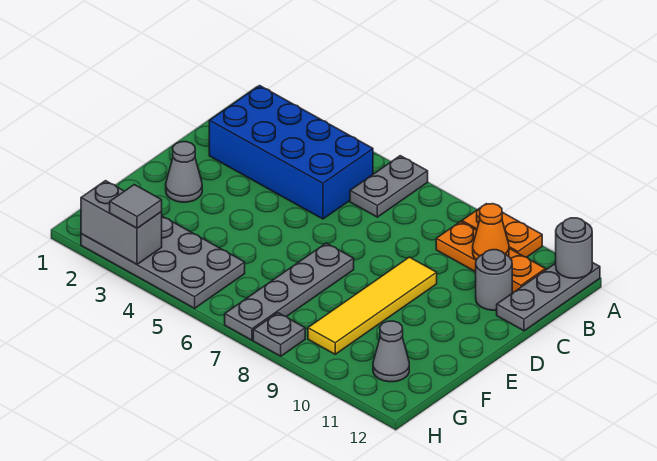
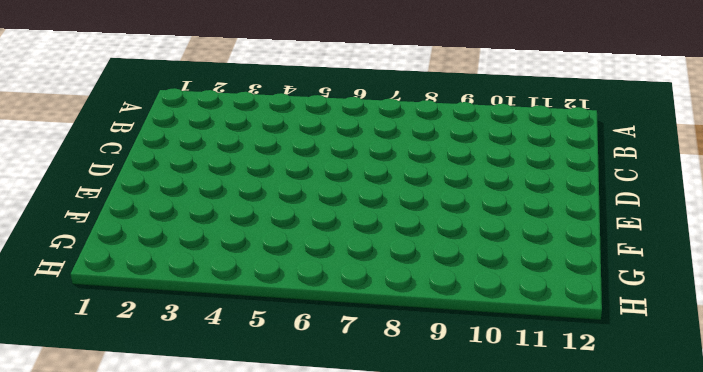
none -> grey plate A6:B6 level 1
none -> orange plate A9:A10 level 1
none -> grey plate A12:C12 level 1

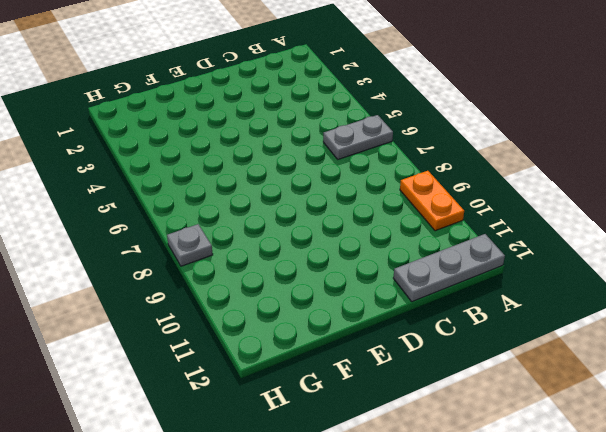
none -> blue brick B2:C5 level 1
none -> orange plate B9:B11 level 1
none -> grey round brick C11 level 1

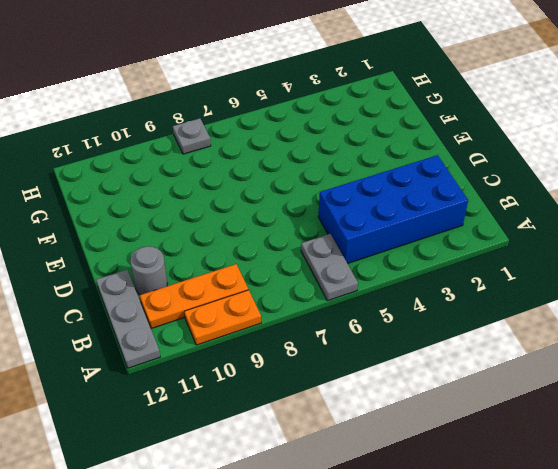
none -> yellow tile D9:G9 level 1
none -> grey cone E2 level 1
none -> grey plate E7:H7 level 1

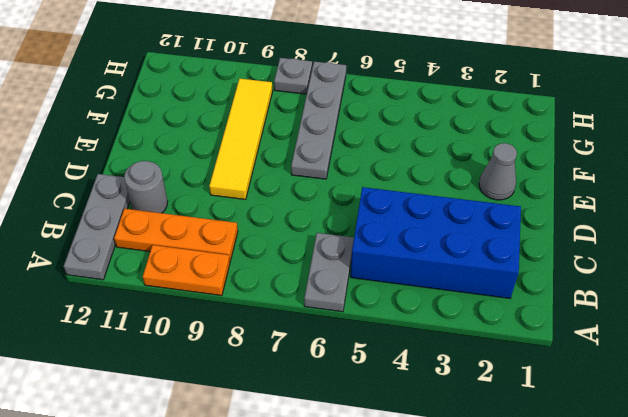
none -> grey plate G2:H5 level 1
none -> grey cone G11 level 1
none -> grey round brick A12 level 2

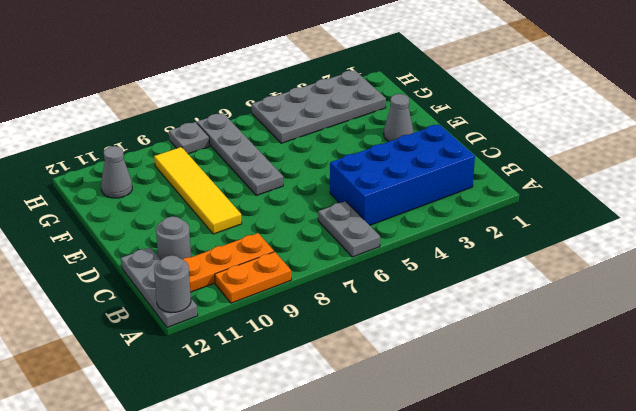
none -> orange cone B10 level 2
none -> grey brick H2:H3 level 2
none -> grey tile H3 level 3

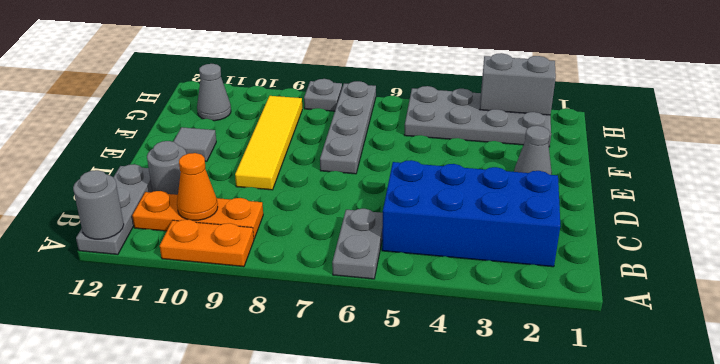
grey tile E11 level 1 -> grey tile H3 level 3

